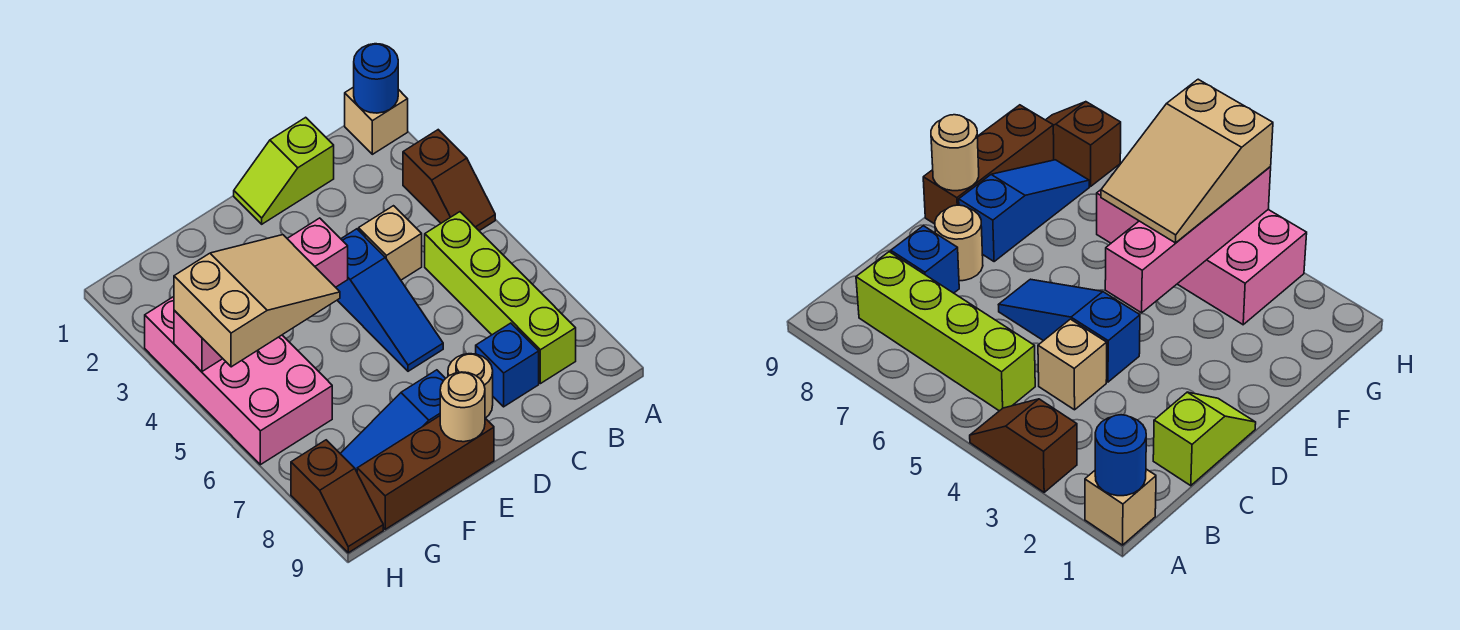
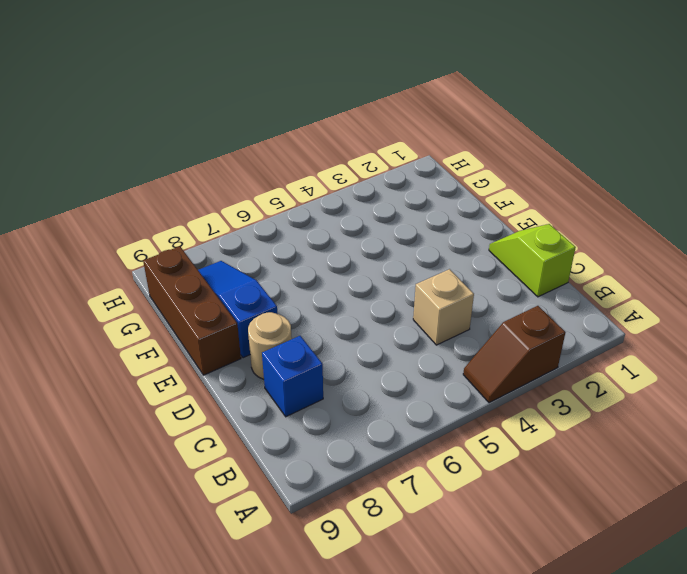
none -> tan brick A1 level 1
none -> lime brick B5:B8 level 1
none -> blue slope D4:D6 level 1 top 4

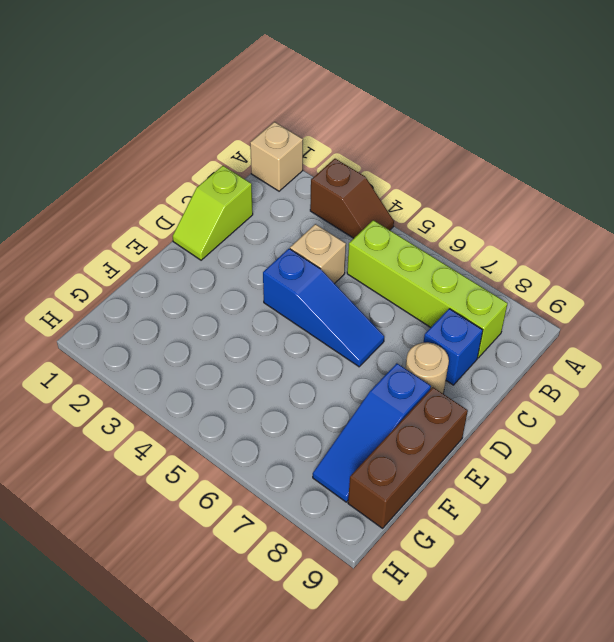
none -> pink brick G3:H6 level 1
none -> brown slope H8:H9 level 1 top 8
none -> blue round brick A1 level 2

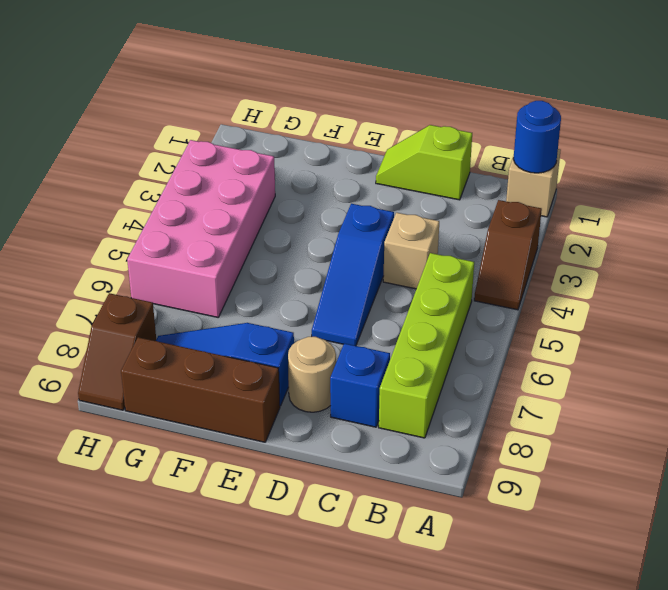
none -> pink brick E4:H4 level 2
none -> tan round brick E9 level 2
none -> tan slope F4:H5 level 3 top H

